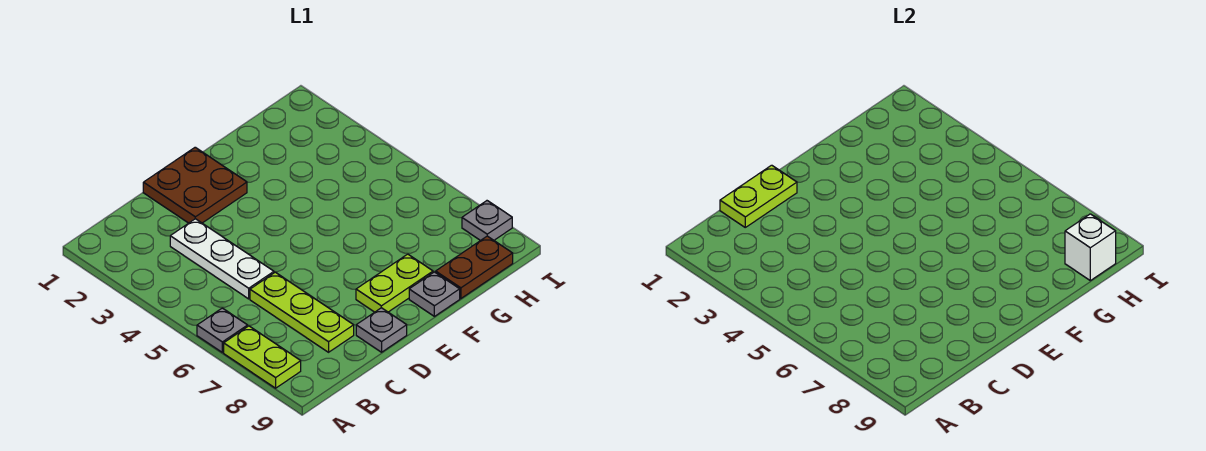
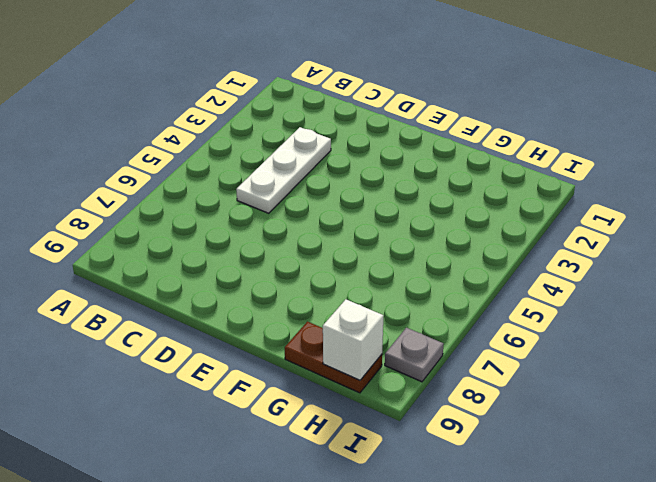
none -> grey plate A6 level 1
none -> lime plate A7:A8 level 1
none -> lime plate C6:C8 level 1

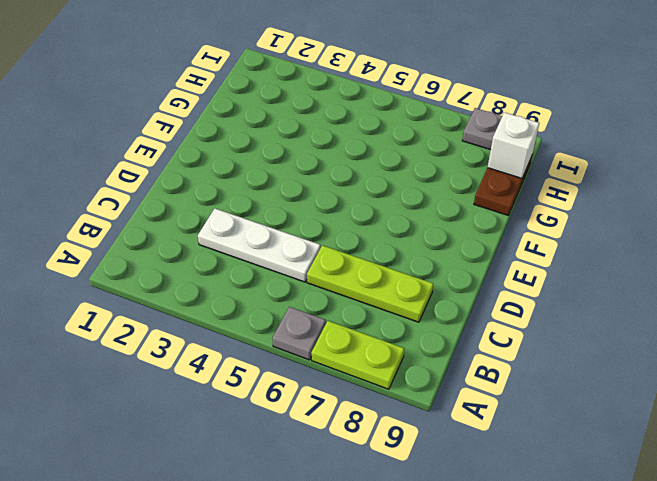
none -> brown plate D1:E2 level 1
none -> grey plate D9 level 1
none -> lime plate E8:F8 level 1

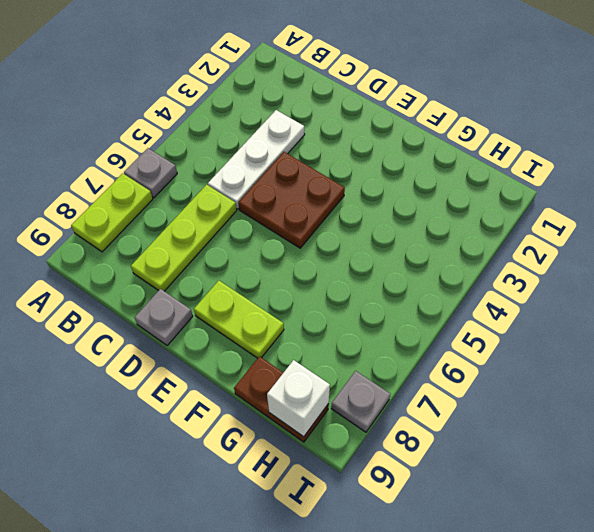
brown plate D4:E5 level 1 -> brown plate D1:E2 level 1
none -> grey plate F9 level 1
none -> lime plate C1:D1 level 2

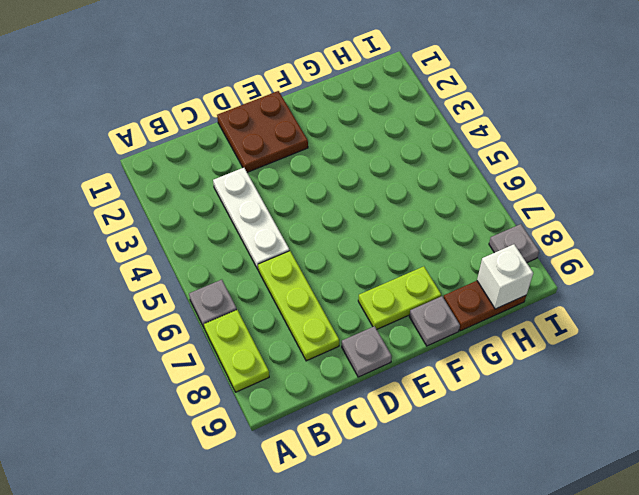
none -> lime plate C1:D1 level 2

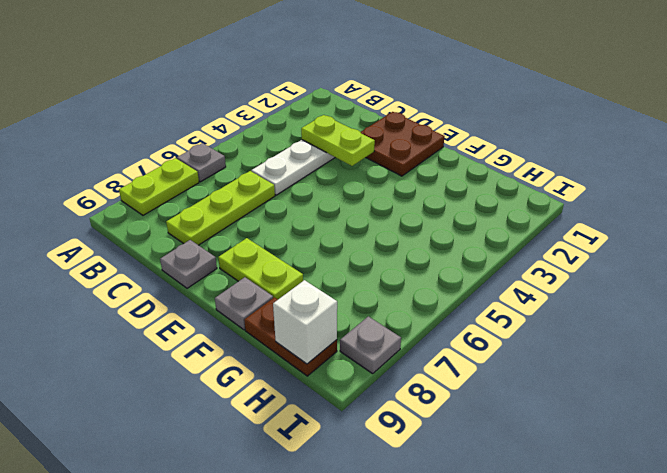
lime plate C3:D3 level 2 -> lime plate C1:D1 level 2

